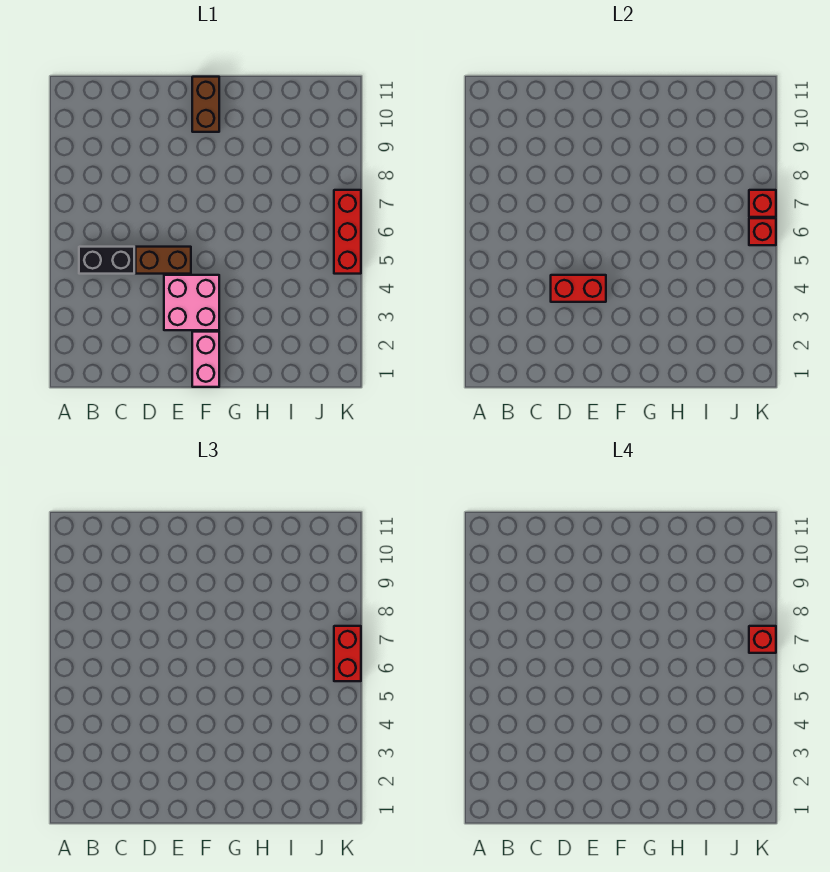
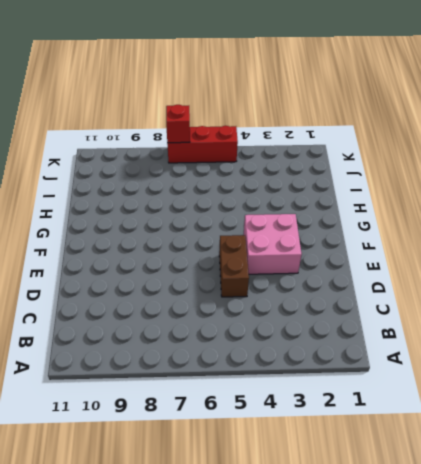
none -> black brick B5:C5 level 1
none -> pink brick F1:F2 level 1

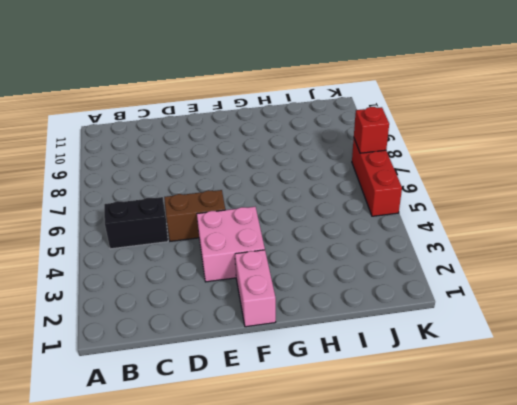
none -> brown brick F10:F11 level 1
none -> red brick D4:E4 level 2

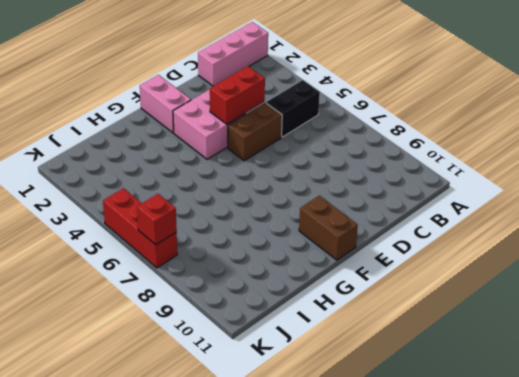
pink brick A1:C1 level 1 -> none
none -> red brick K6 level 2
none -> red brick K6:K7 level 3

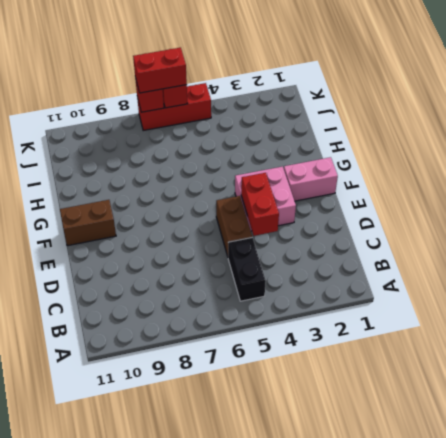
none -> red brick K7 level 4

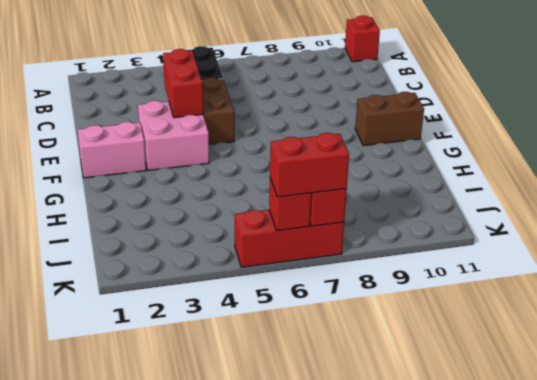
red brick A11 level 1 -> red brick K7 level 4

